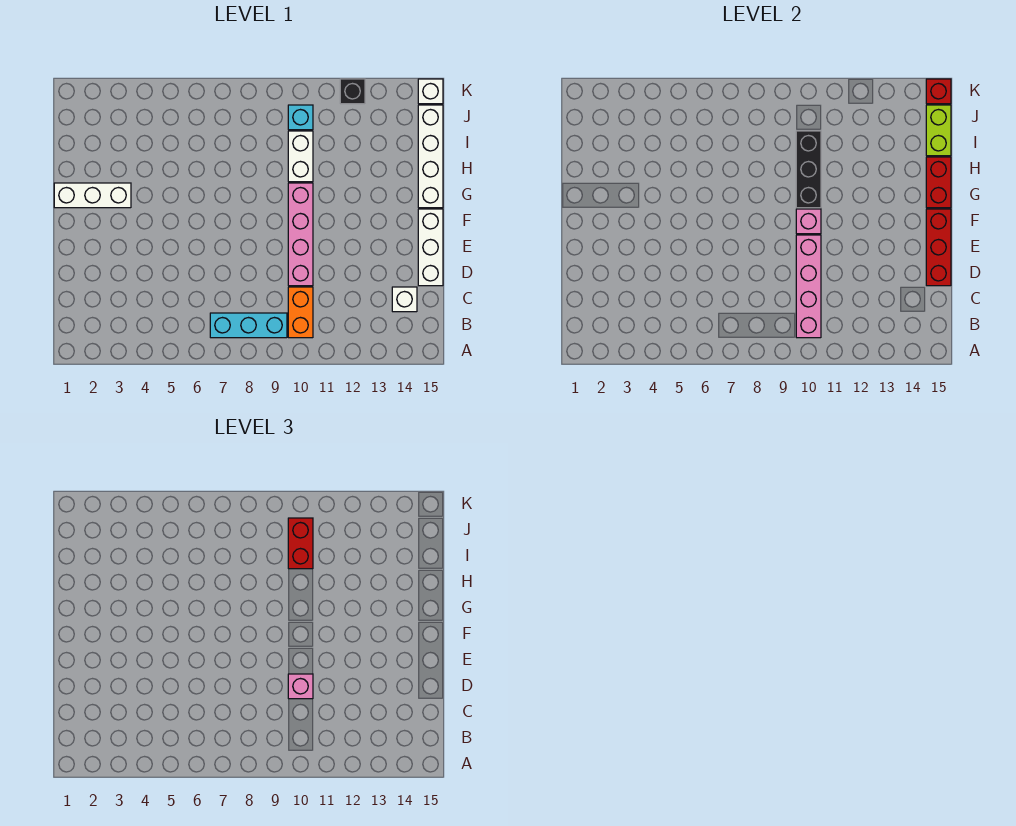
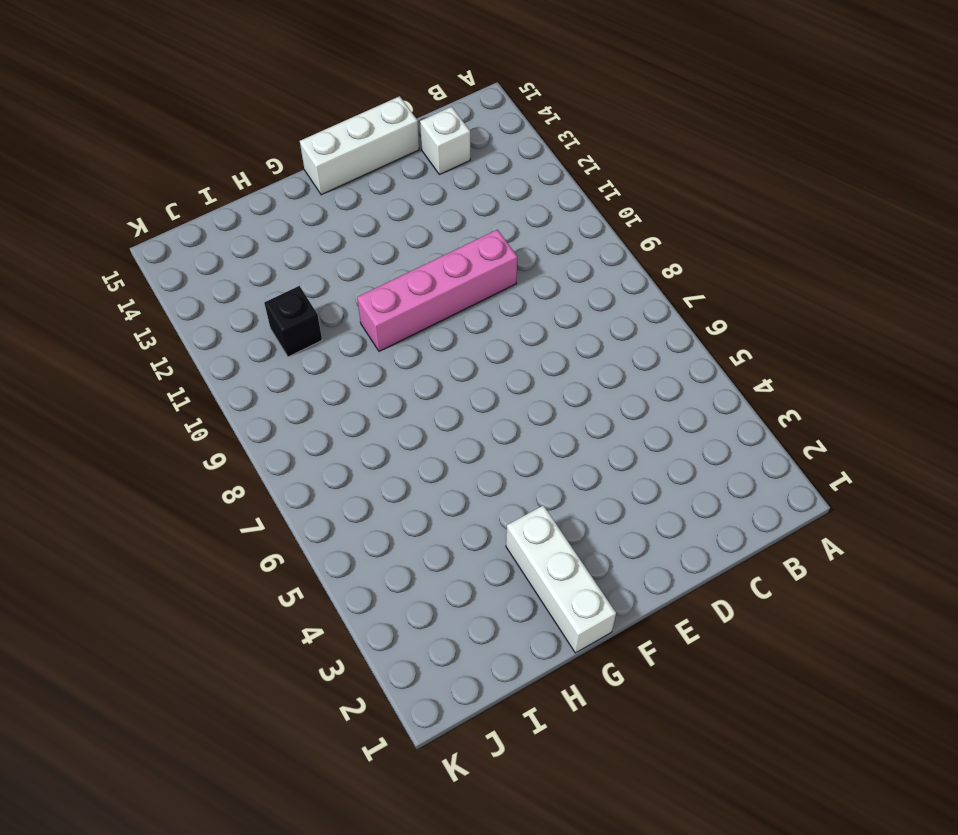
black brick I11 level 1 -> black brick K12 level 1
none -> cyan brick B7:B9 level 1
none -> orange brick B10:C10 level 1
none -> white brick G15:J15 level 1

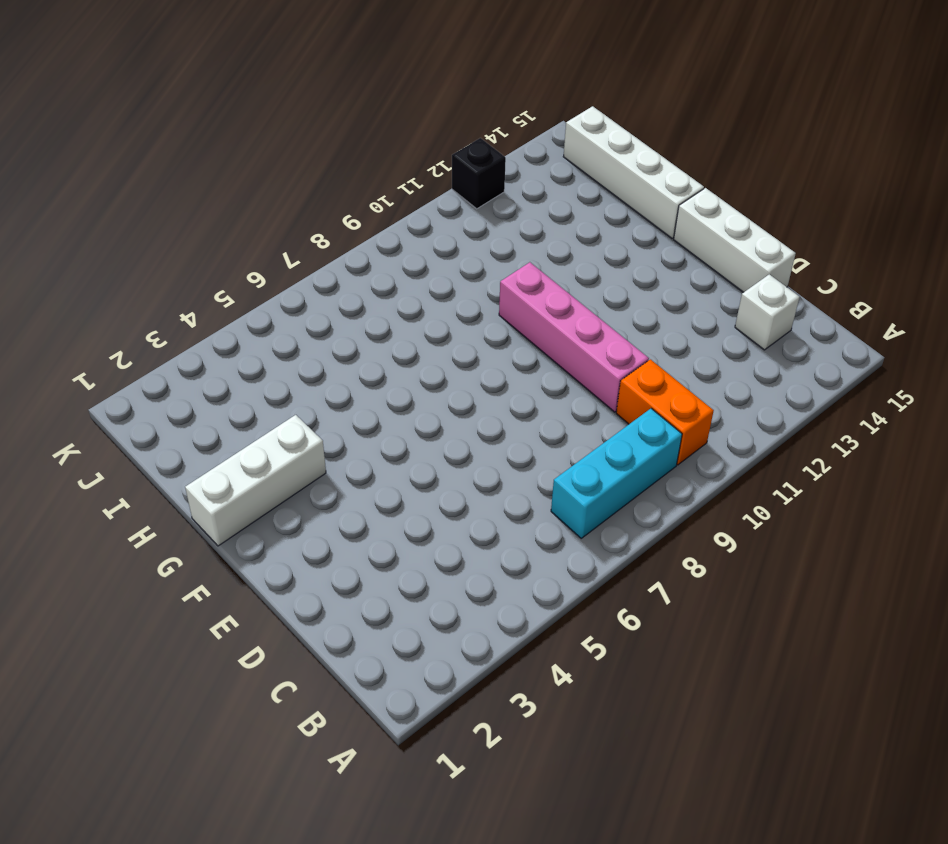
none -> white brick H10:I10 level 1
none -> cyan brick J10 level 1
none -> white brick K15 level 1

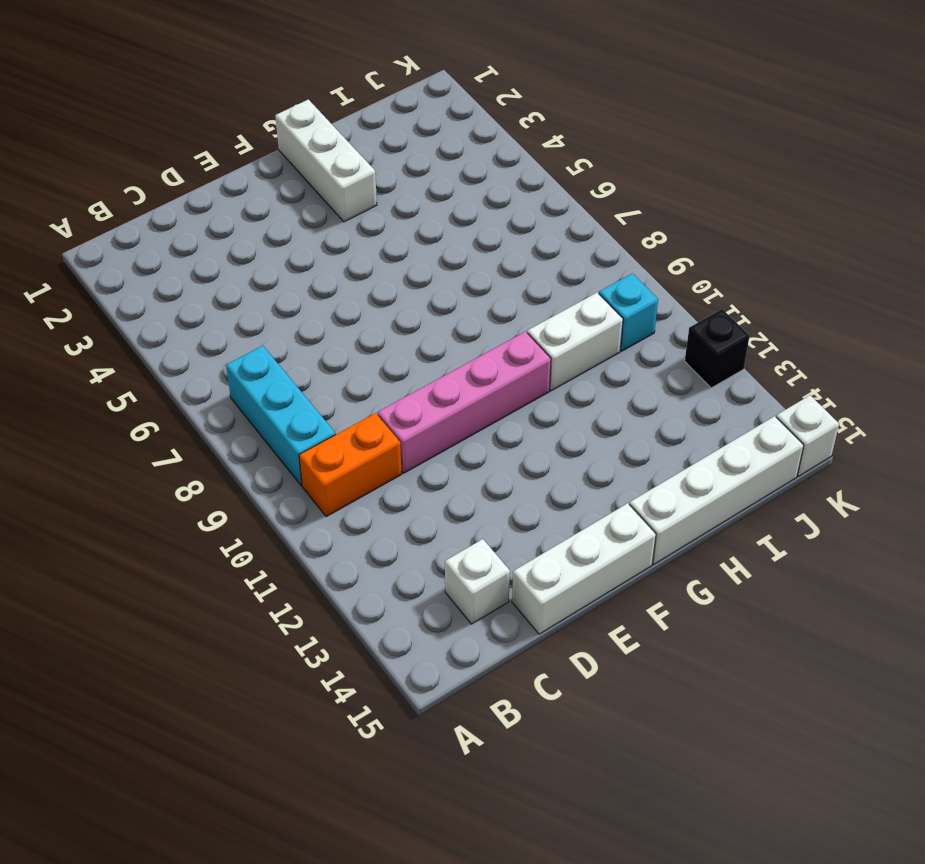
none -> pink brick B10:E10 level 2
none -> red brick D15:F15 level 2
none -> pink brick F10 level 2

